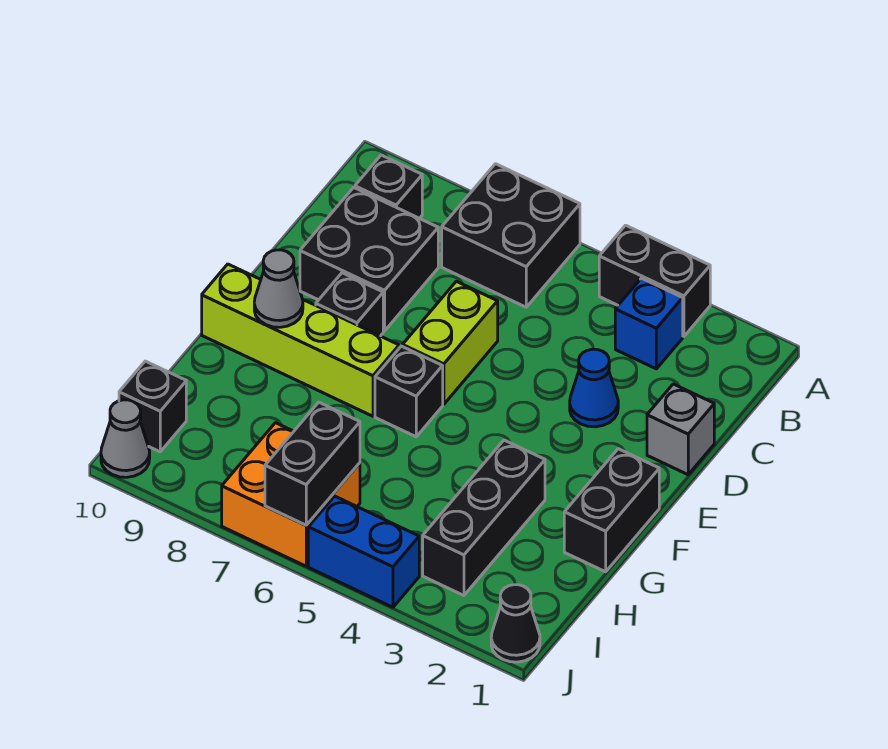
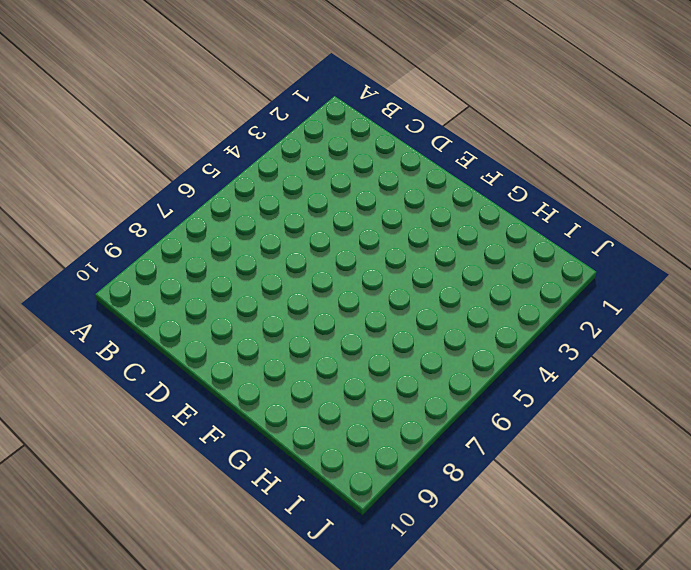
none -> black brick A3:A4 level 1
none -> black brick A6:B7 level 1
none -> blue brick B3 level 1

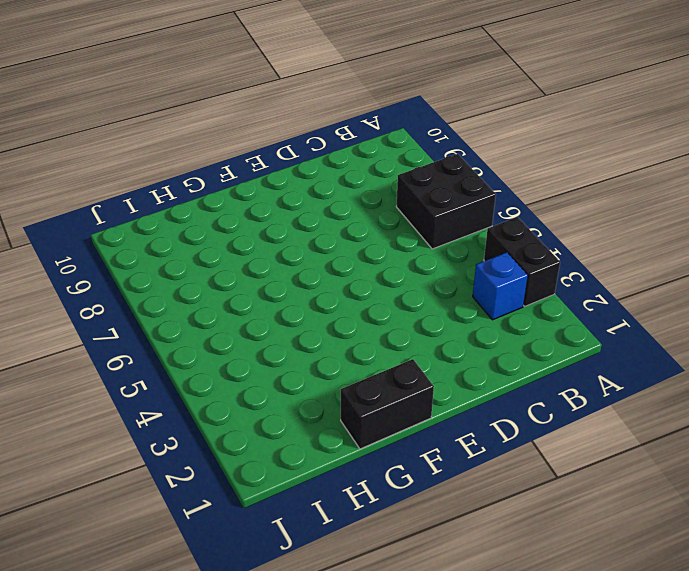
none -> black brick B9 level 1
none -> black brick C8:D9 level 1
none -> grey brick D1 level 1

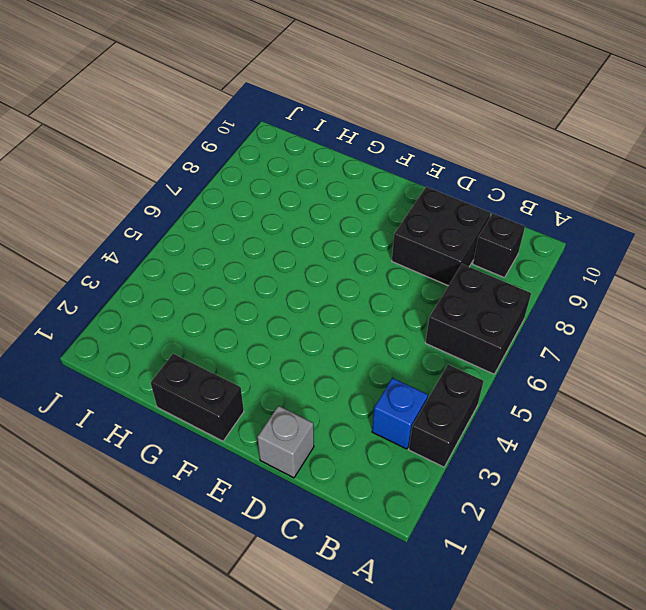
none -> blue cone D3 level 1
none -> lime brick D6:E6 level 1
none -> black brick E8 level 1

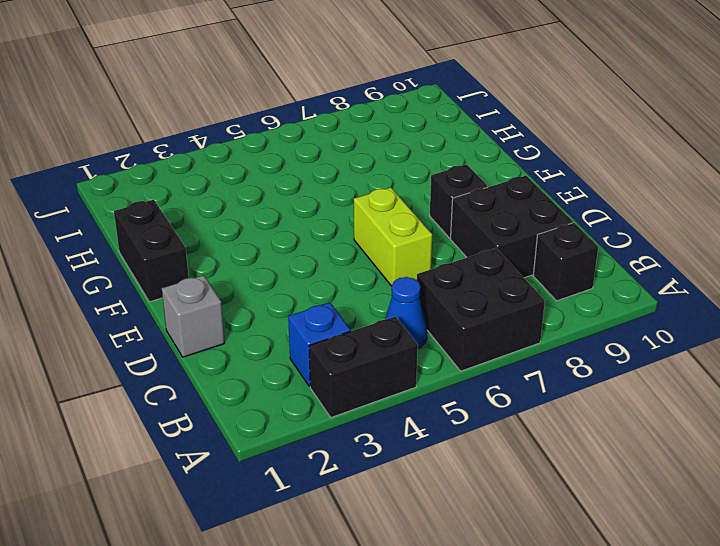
blue cone B5 level 1 -> blue cone D3 level 1
none -> black brick F6 level 1
none -> lime brick F7:F10 level 1
none -> black brick G3:I3 level 1

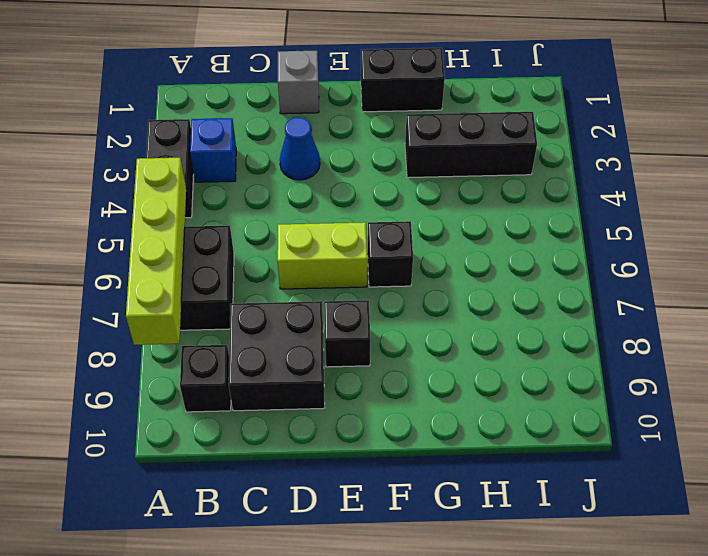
lime brick A5:A8 level 2 -> lime brick F7:F10 level 1
none -> orange brick I6:J7 level 1
none -> black brick I10 level 1
none -> black cone J1 level 1

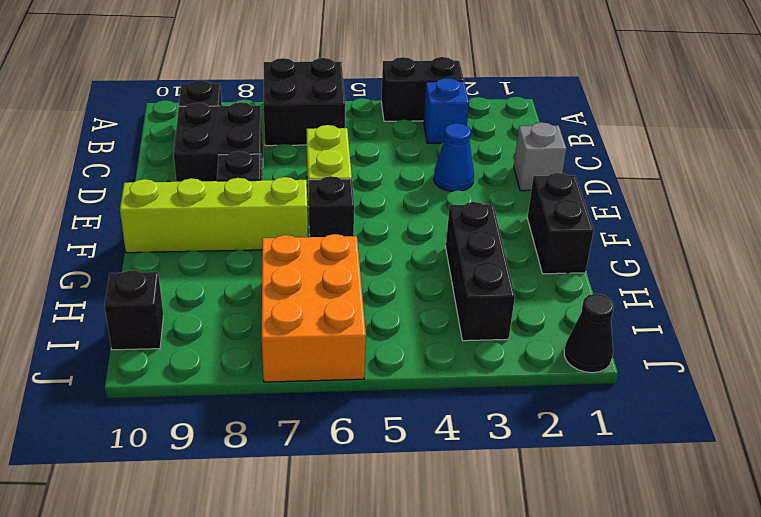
orange brick H6:J7 level 1 -> orange brick I6:J7 level 1
none -> blue brick J4:J5 level 1
none -> grey cone J10 level 1
none -> grey cone F9 level 2

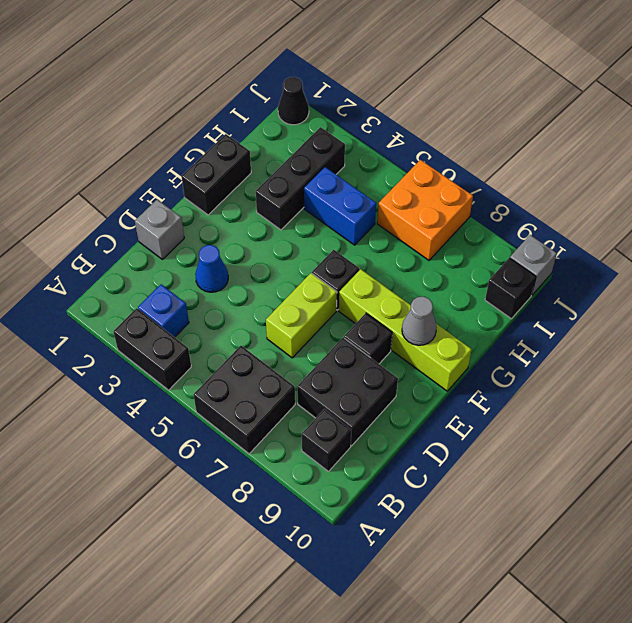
blue brick H4:H5 level 1 -> blue brick J4:J5 level 1
grey brick J10 level 1 -> grey cone J10 level 1
none -> black brick I6:J6 level 2

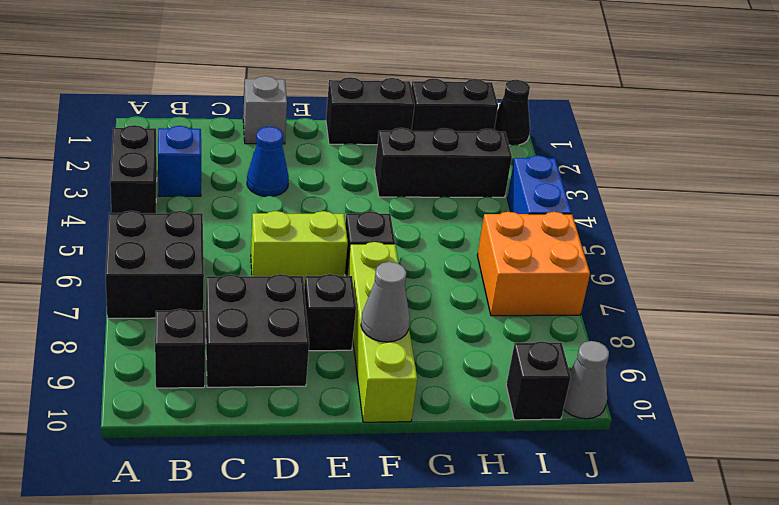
black brick H1:I1 level 1 -> black brick I6:J6 level 2

